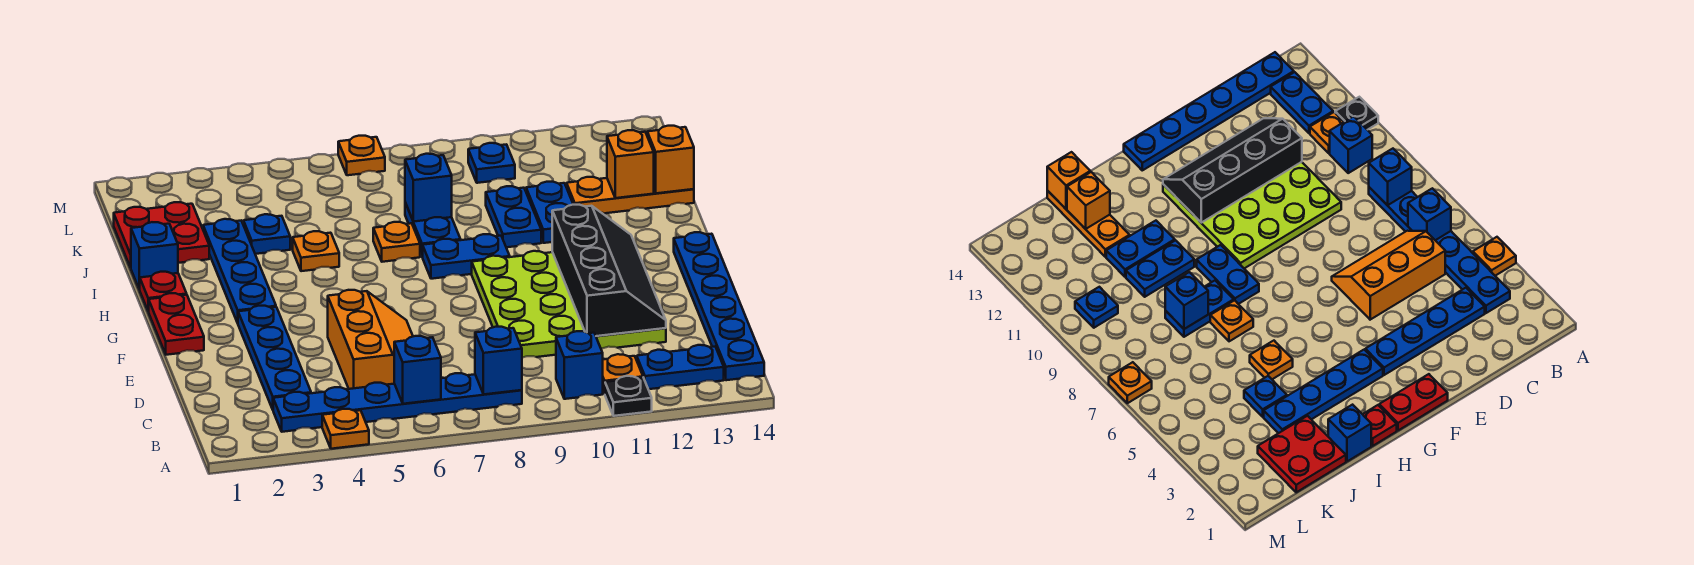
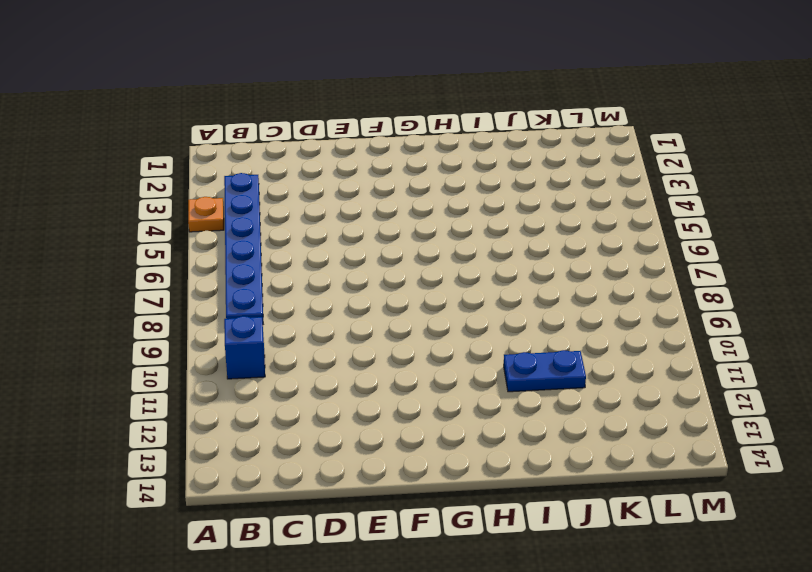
none -> black plate A11 level 1
none -> orange plate B11 level 1
none -> blue plate B12:B13 level 1
none -> blue plate B14:G14 level 1

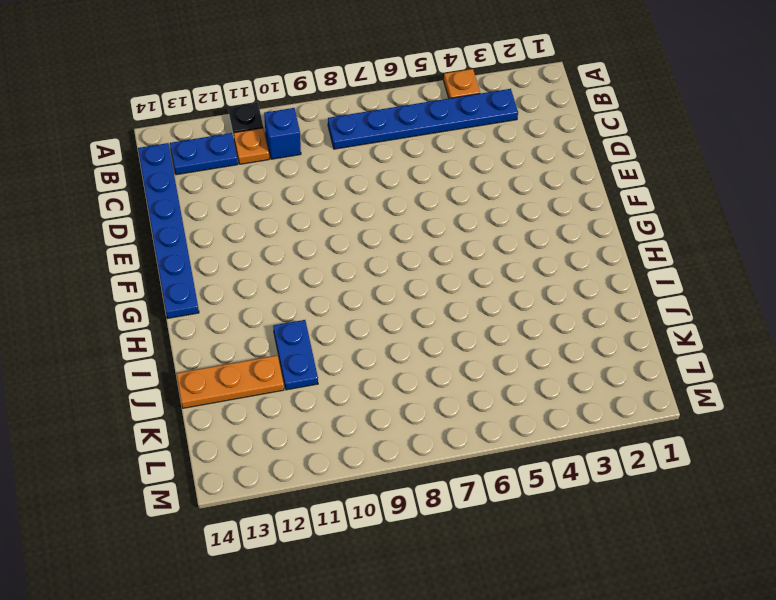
none -> blue plate C3:F3 level 1
none -> orange slope C5:E6 level 1 top 5
none -> lime plate D9:G12 level 1
none -> red plate F1:G1 level 1

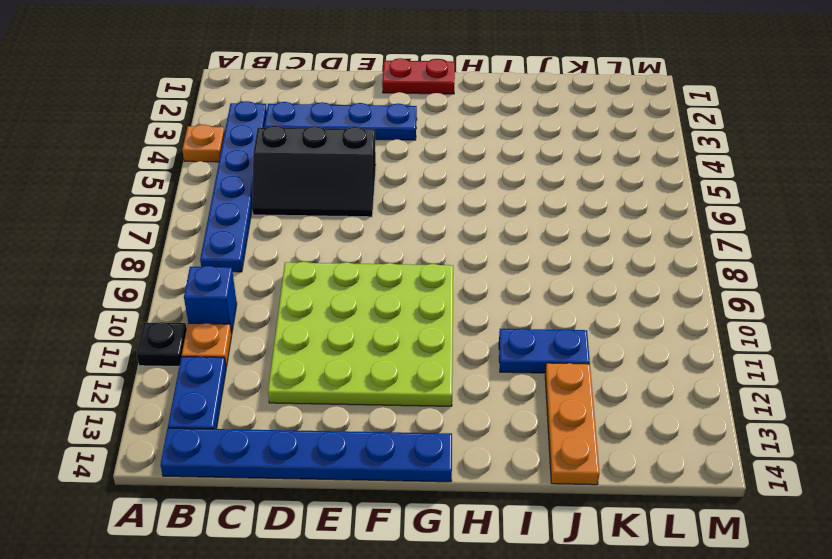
black slope C5:E6 level 1 top 5 -> orange slope C5:E6 level 1 top 5
none -> blue plate G3:J3 level 1
none -> red plate H1 level 1
none -> blue plate H8:H9 level 1
none -> blue brick I1 level 1

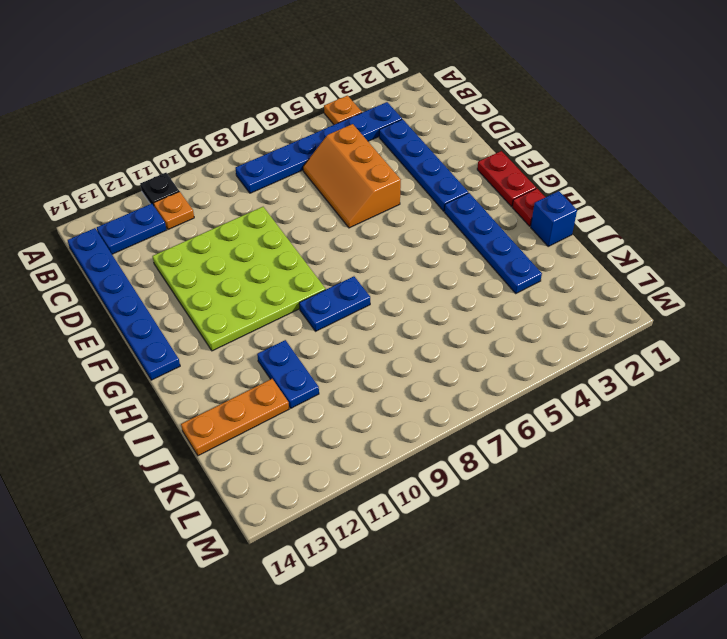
none -> blue brick B10 level 1
none -> orange plate I5 level 1
none -> orange plate I7 level 1
none -> blue plate I8:J8 level 1

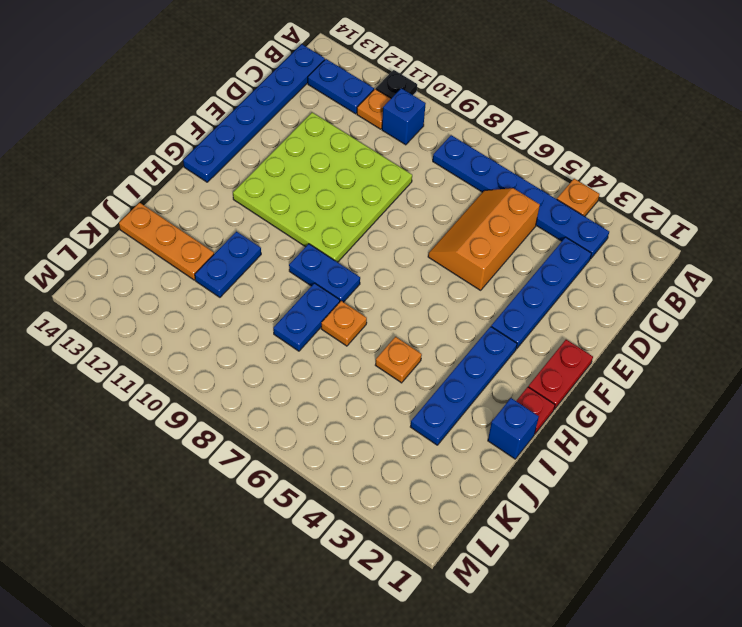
none -> blue plate I10:J10 level 1
none -> red plate J1:K2 level 1
none -> blue plate J4 level 1
none -> blue plate L10 level 1

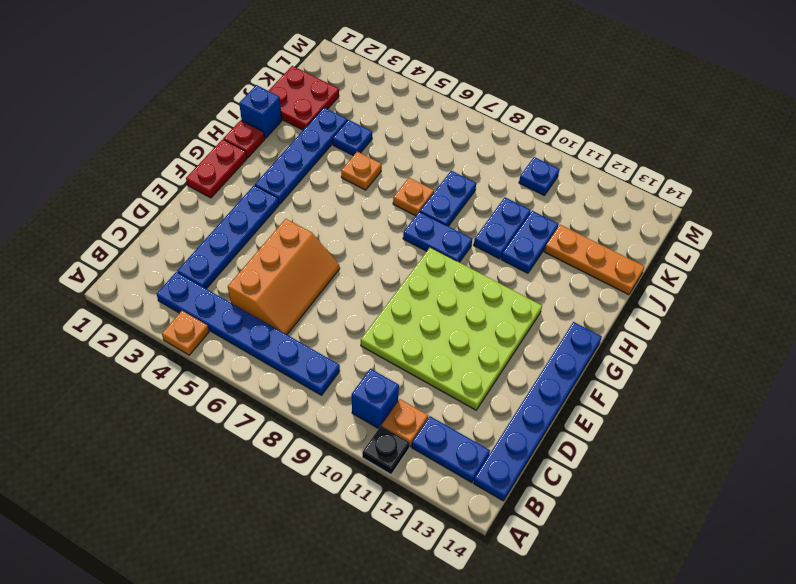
none -> orange plate M7 level 1
none -> blue brick B6 level 2
none -> blue brick B8 level 2
none -> black slope D11:G12 level 2 top 11

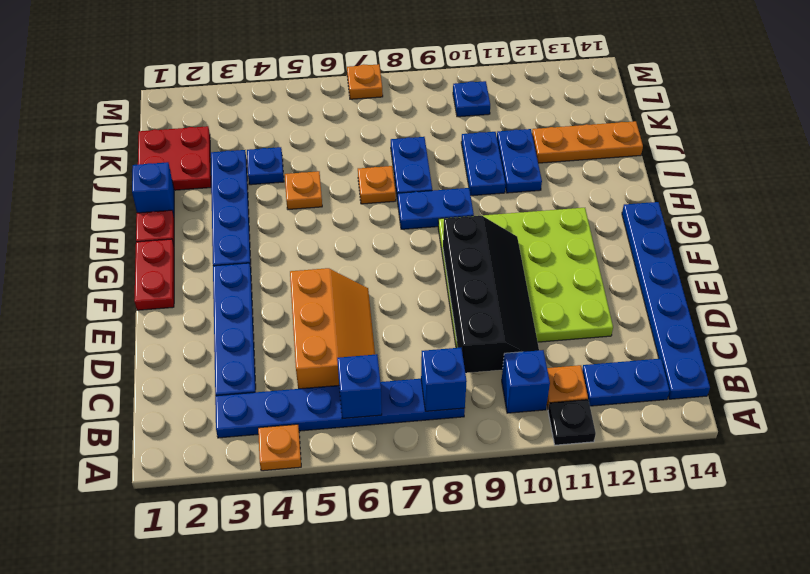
black slope C9:F10 level 2 top 9 -> black slope D11:G12 level 2 top 11
none -> blue brick J8 level 2
none -> orange brick J13 level 2
none -> orange brick J14 level 2

